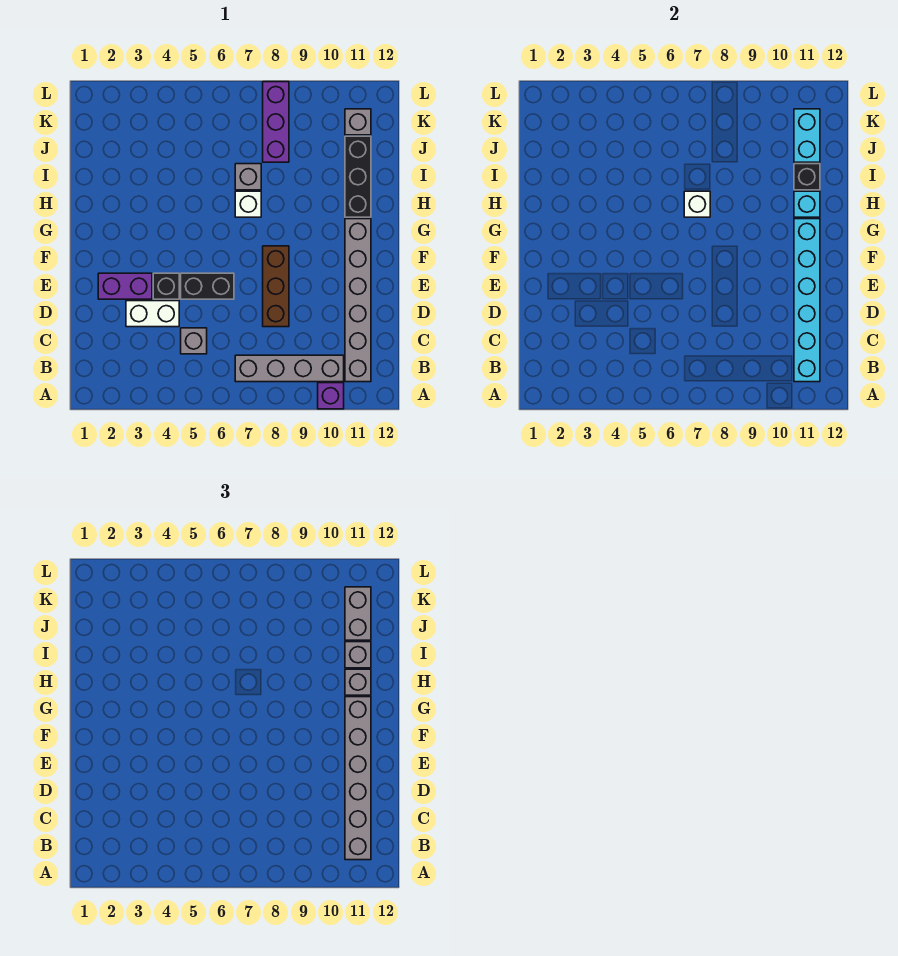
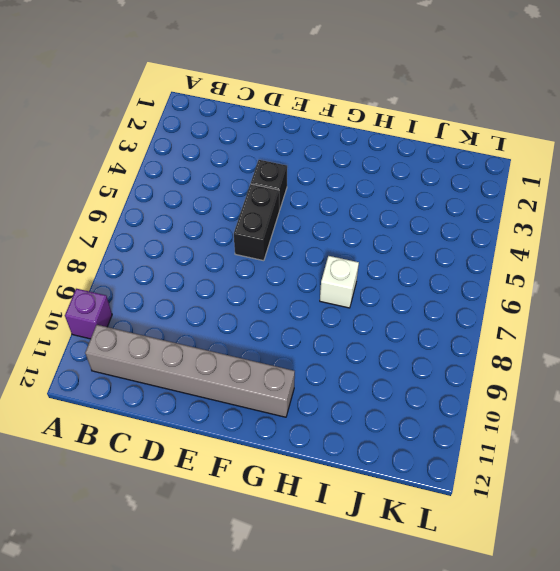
none -> grey brick B7:B10 level 1
none -> grey brick C5 level 1
none -> white brick D3:D4 level 1

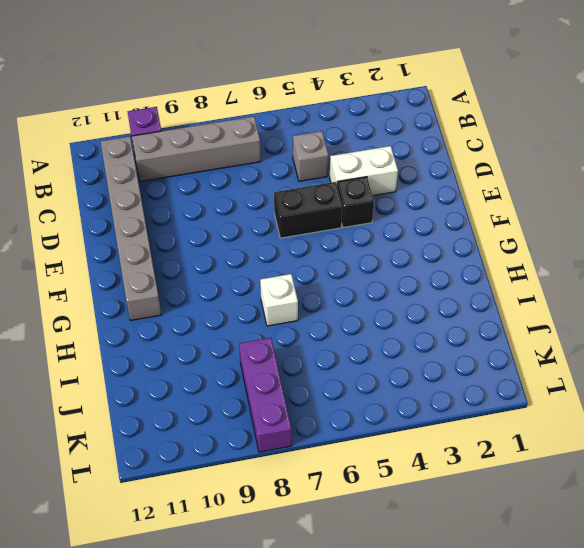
none -> brown brick D8:F8 level 1
none -> purple brick E2:E3 level 1
none -> black brick H11:J11 level 1

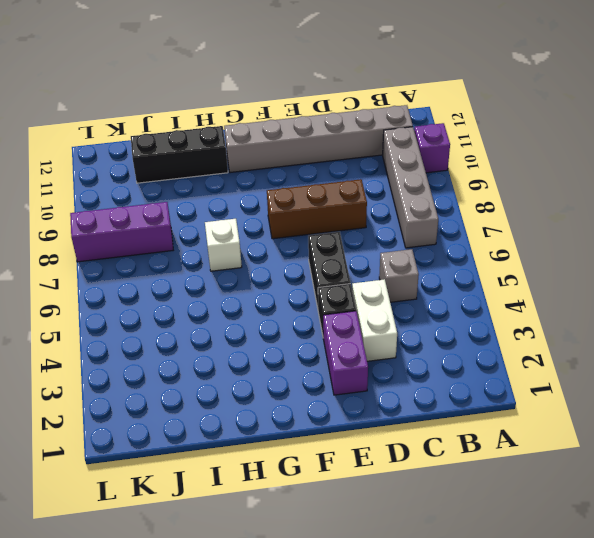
none -> grey brick I7 level 1
none -> grey brick K11 level 1
none -> cyan brick B11:G11 level 2

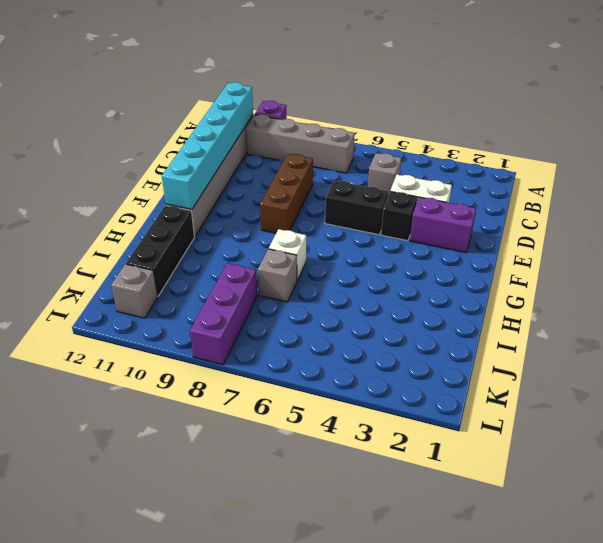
none -> white brick H7 level 2
none -> cyan brick H11 level 2
none -> black brick I11 level 2

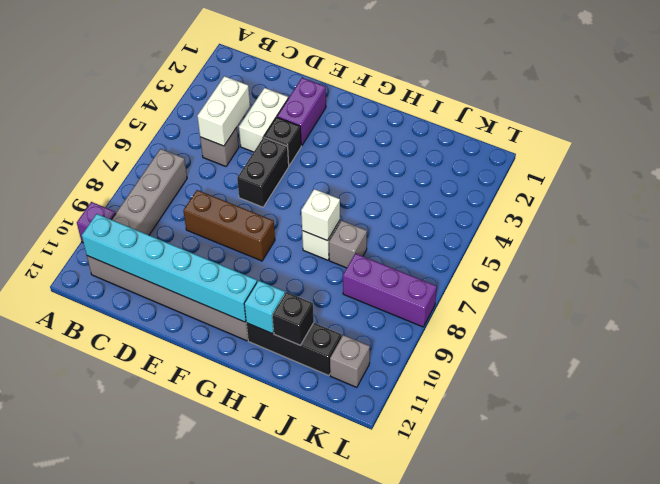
white brick C4:C5 level 2 -> none
none -> cyan brick J11:K11 level 2
none -> grey brick B11:G11 level 3
none -> grey brick H11 level 3

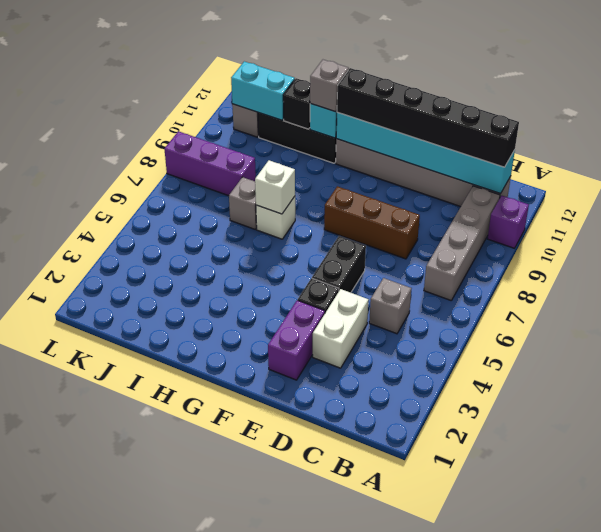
black brick B11:G11 level 3 -> grey brick B11:G11 level 3
none -> grey brick I11 level 3
none -> grey brick J11:K11 level 3

